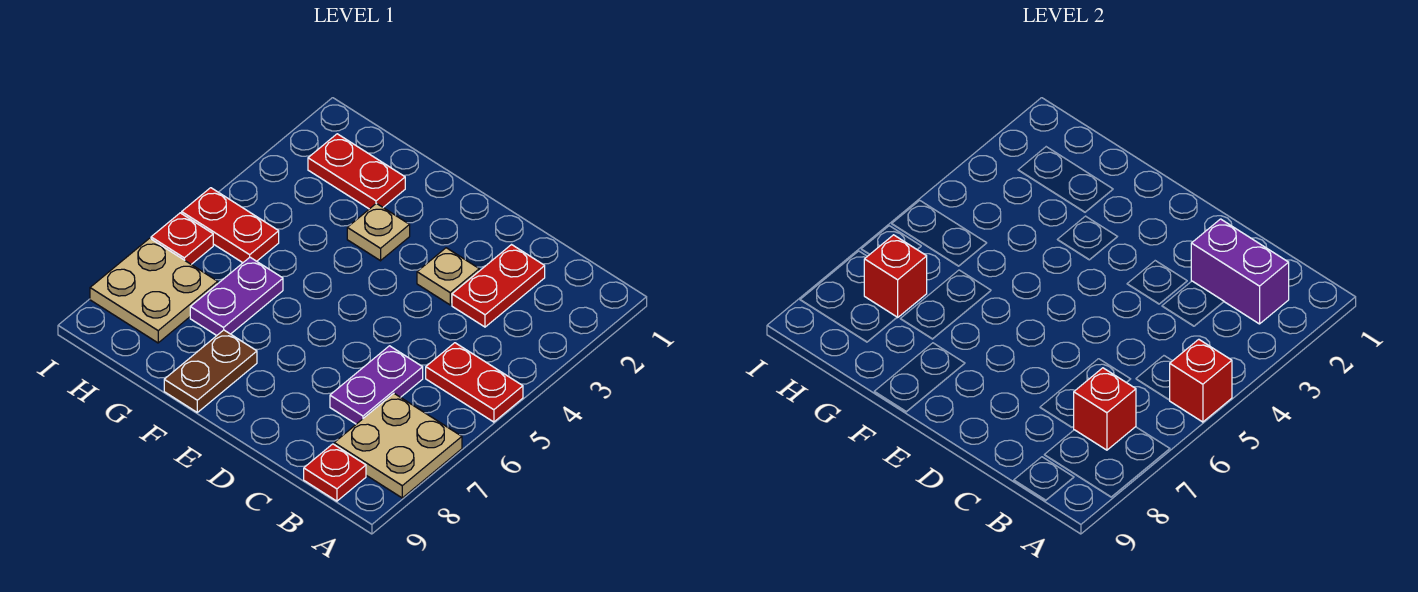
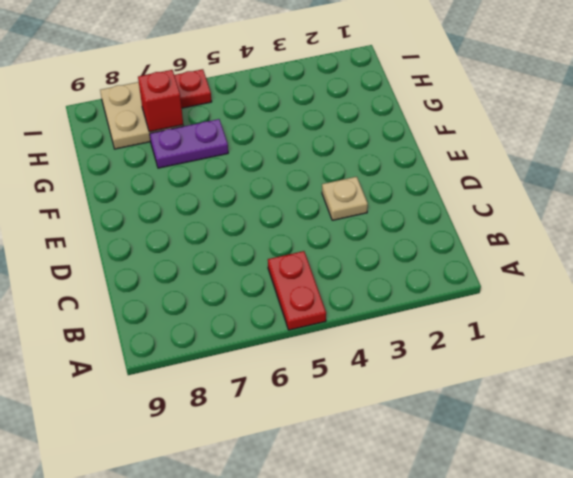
none -> tan plate A7:B8 level 1
none -> red plate B9 level 1
none -> red plate C2:C3 level 1

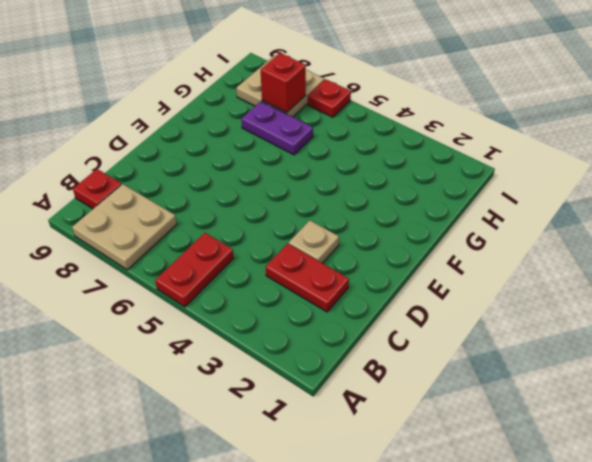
none -> purple plate C6:C7 level 1
none -> tan plate F3 level 1
none -> brown plate F8:F9 level 1

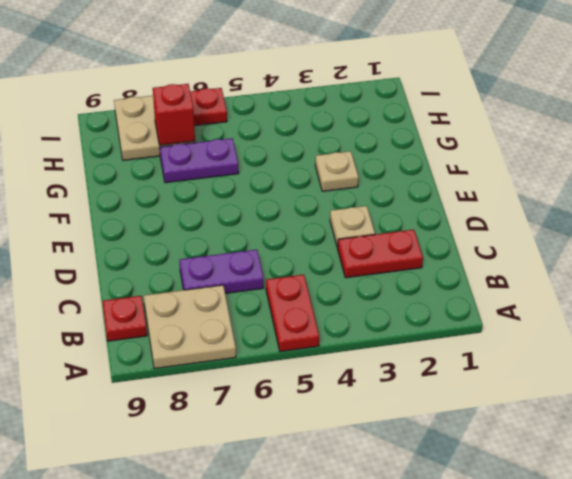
none -> brown plate F8:F9 level 1
none -> red plate G2:H2 level 1
none -> red plate H5:I5 level 1

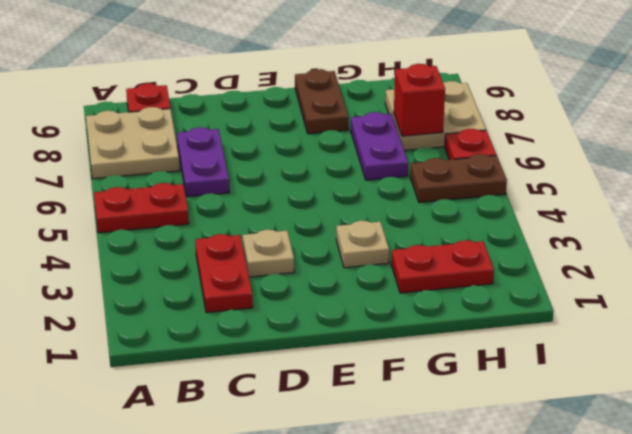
brown plate H5:I5 level 1 -> red plate H5:I5 level 1
none -> red brick A5 level 2
none -> purple brick B2:C2 level 2
none -> red brick B7 level 2

